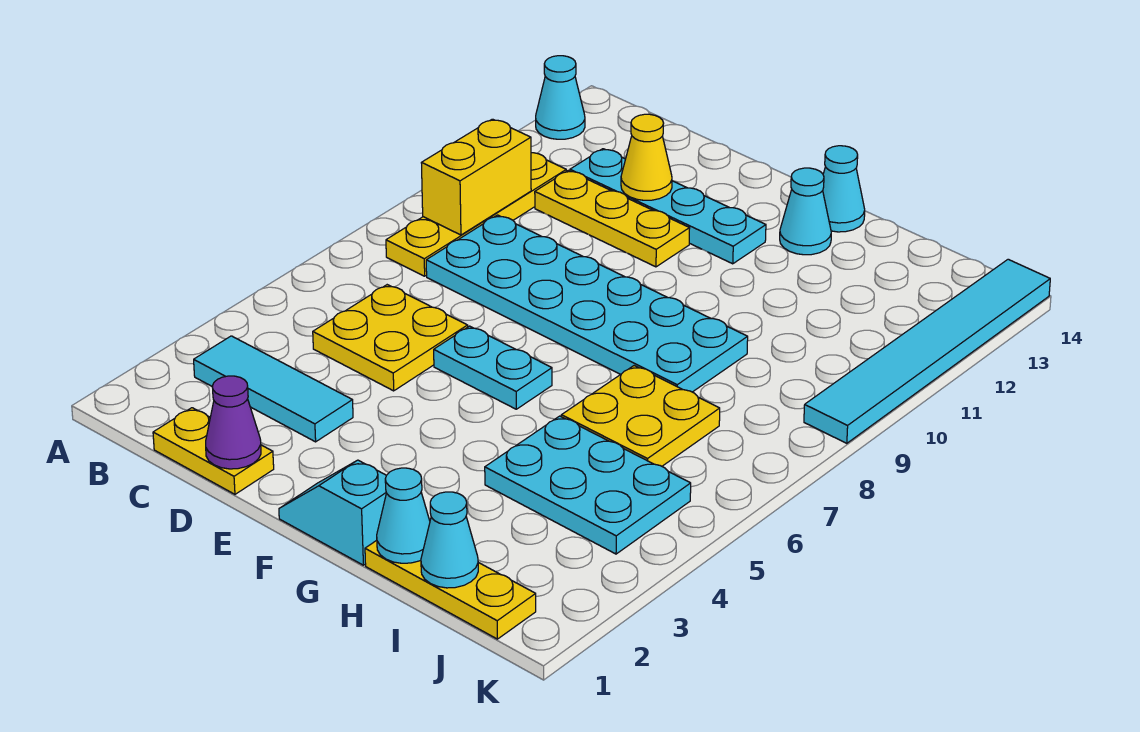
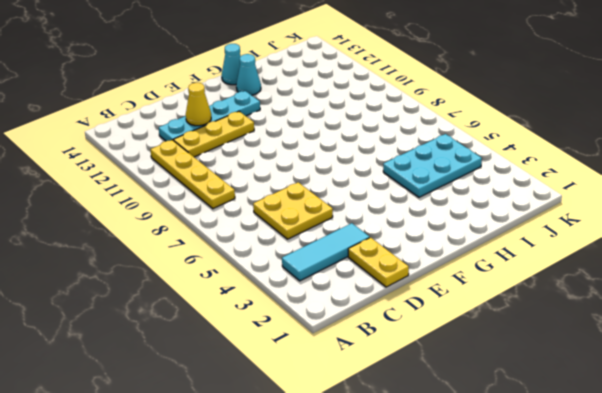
yellow plate D1:D2 level 1 -> yellow plate C1:D1 level 1
none -> cyan cone A13 level 1
none -> cyan plate C8:H9 level 1
none -> cyan plate E6:F6 level 1

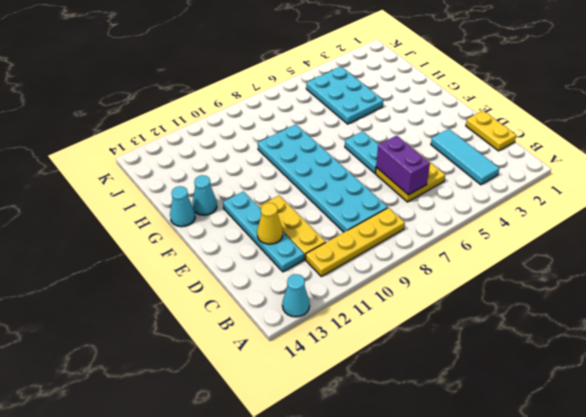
purple brick C6:D6 level 2 -> none
none -> cyan slope F1:G1 level 1 top G
none -> yellow plate H1:J1 level 1
none -> yellow plate H6:I7 level 1

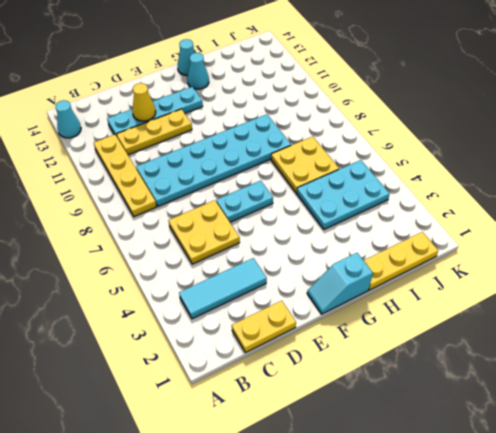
none -> cyan tile K9:K14 level 1
none -> yellow brick B9:B10 level 2
none -> purple cone D1 level 2

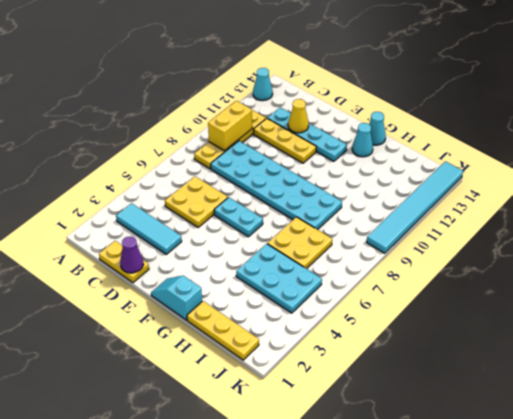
none -> cyan cone H1 level 2
none -> cyan cone I1 level 2

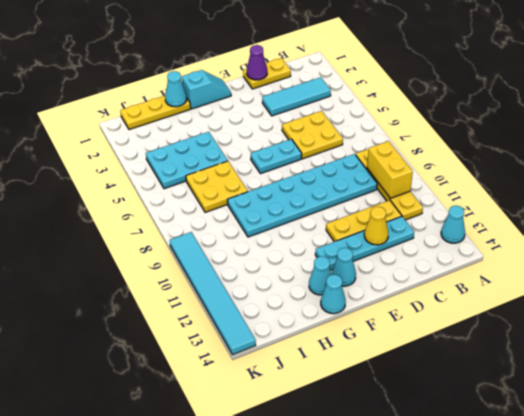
cyan cone F13 level 1 -> cyan cone I1 level 2

